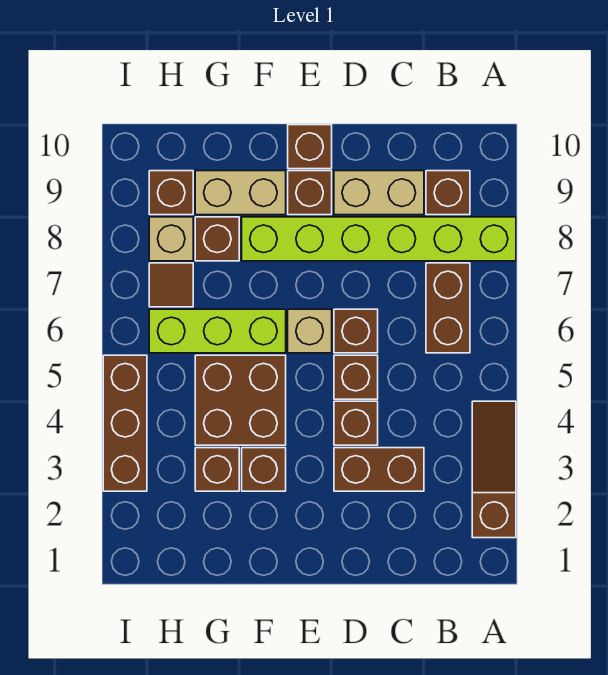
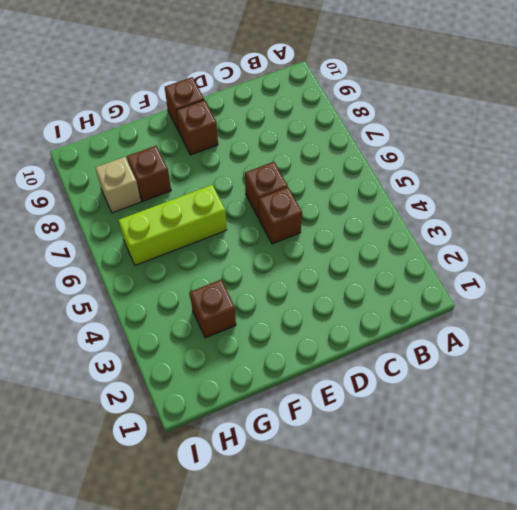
none -> brown slope A2:A4 level 1 top 2
none -> lime brick A8:F8 level 1
none -> brown brick B6:B7 level 1

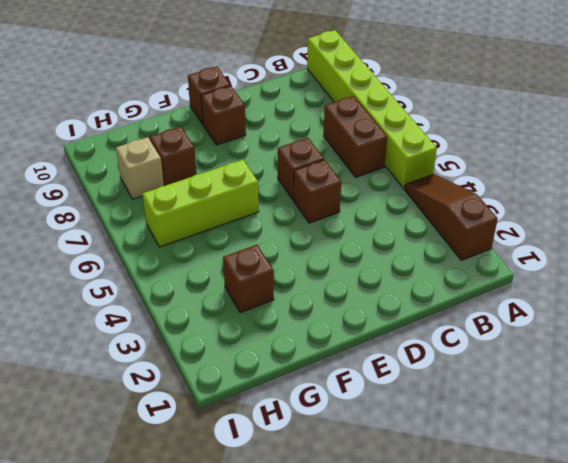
lime brick A5:A10 level 1 -> lime brick A8:F8 level 1
none -> brown brick B9 level 1
none -> brown brick C3:D3 level 1
none -> tan brick C9:D9 level 1

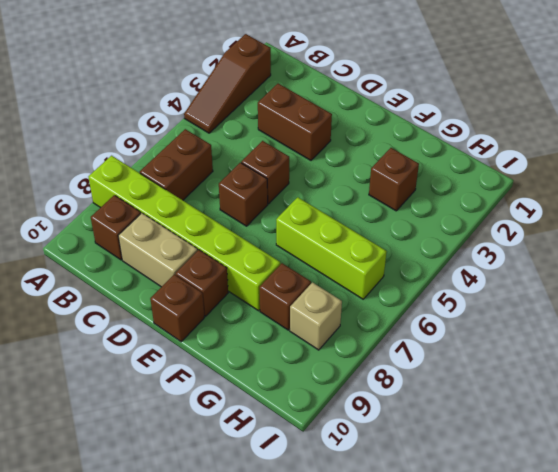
none -> brown brick D4 level 1
none -> tan brick E6 level 1
none -> brown brick F3 level 1

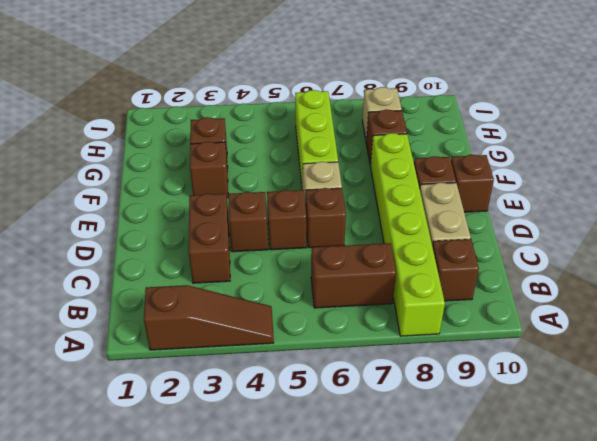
none -> brown brick F4:G5 level 1
none -> tan brick F9:G9 level 1
none -> brown tile H7 level 1

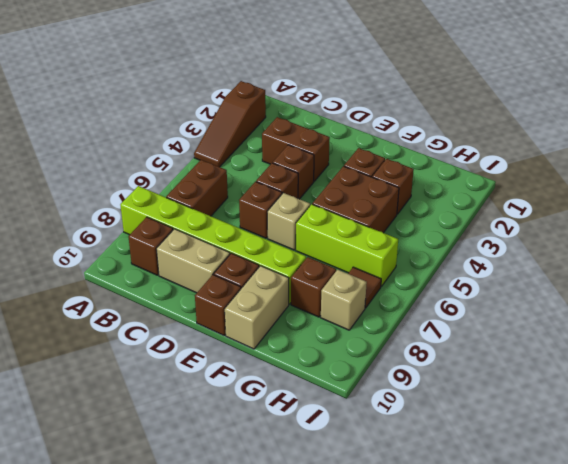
tan brick F9:F10 level 1 -> tan brick F9:G9 level 1
none -> brown brick H9 level 1
none -> brown brick I3:I5 level 1

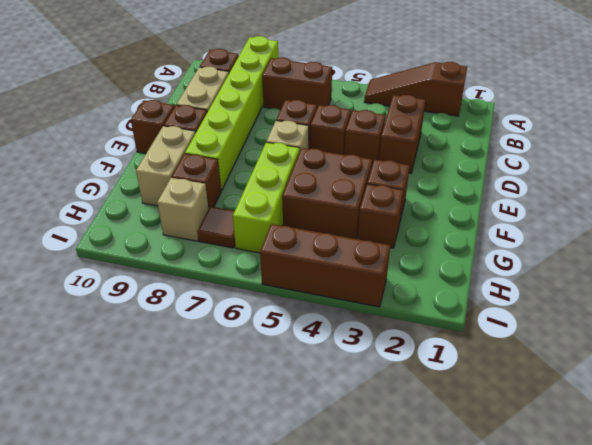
none -> brown brick H9 level 1

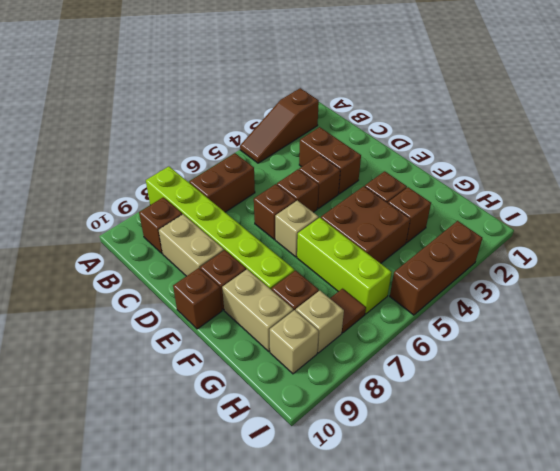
tan brick H9 level 1 -> brown brick H9 level 1

